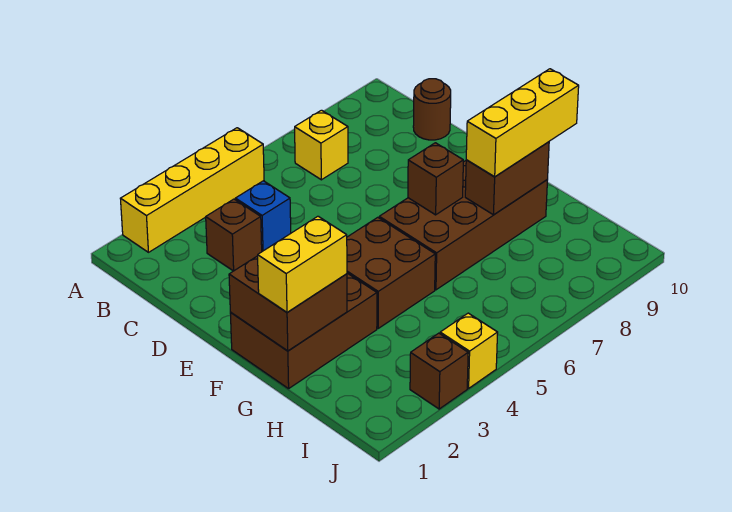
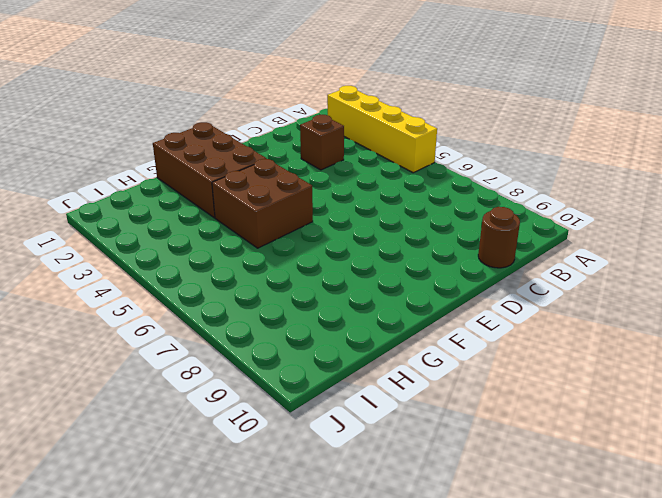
none -> yellow brick B7 level 1
none -> blue brick C4 level 1
none -> brown brick F6:G9 level 1

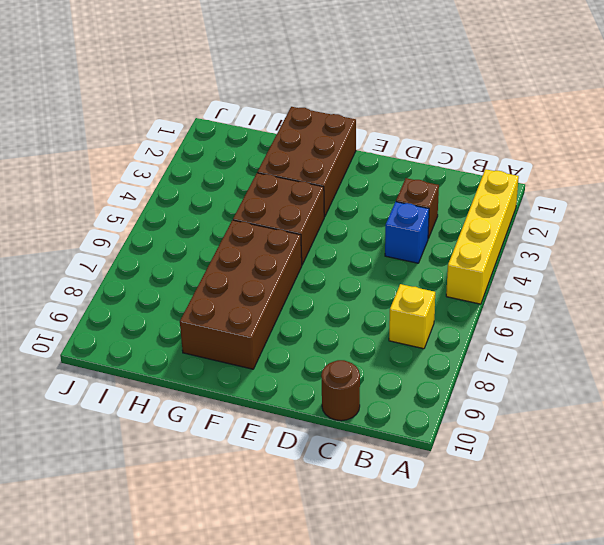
none -> brown brick J3 level 1
none -> yellow brick J4 level 1
none -> brown brick F1:G2 level 2

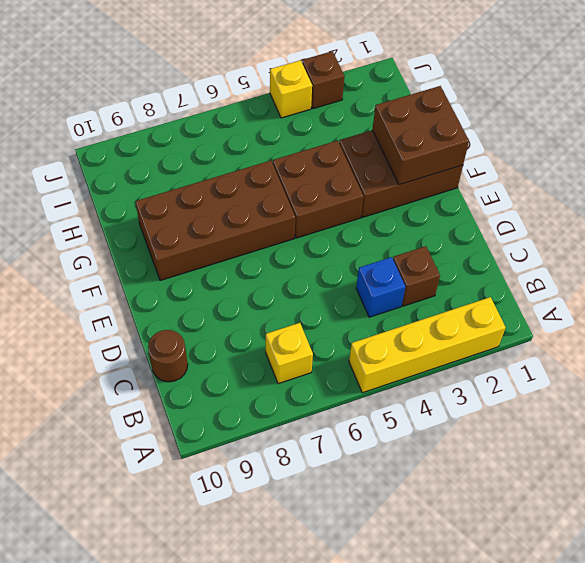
none -> brown brick F7 level 2
none -> brown brick G8:G9 level 2
none -> yellow brick G1:G2 level 3

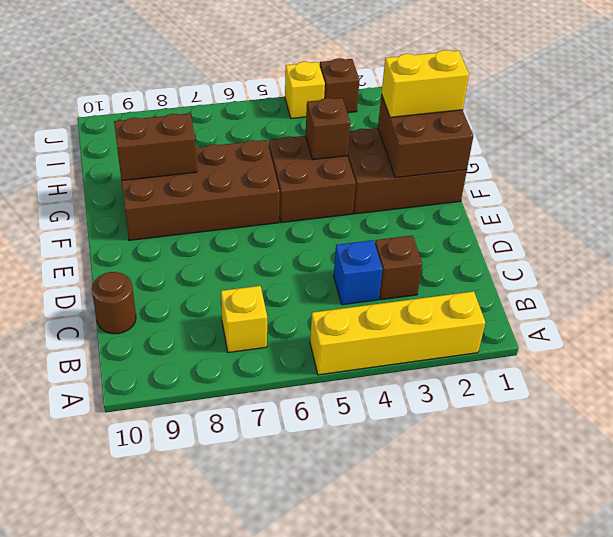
brown brick G4 level 2 -> brown brick F7 level 2
none -> yellow brick G8:G10 level 3

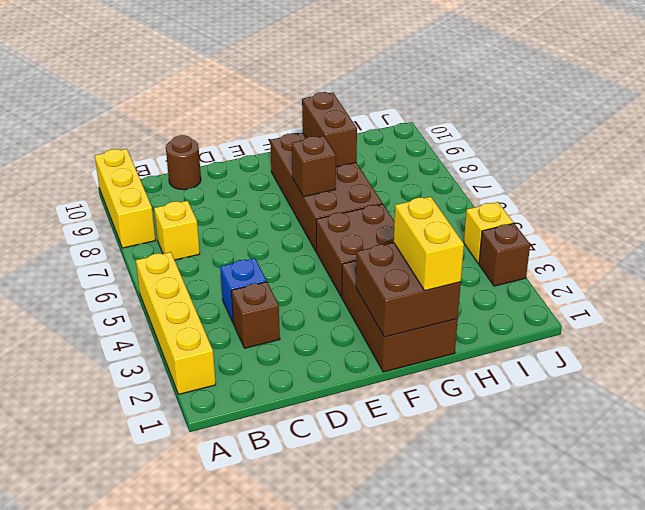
yellow brick A8:A10 level 1 -> yellow brick G8:G10 level 3

